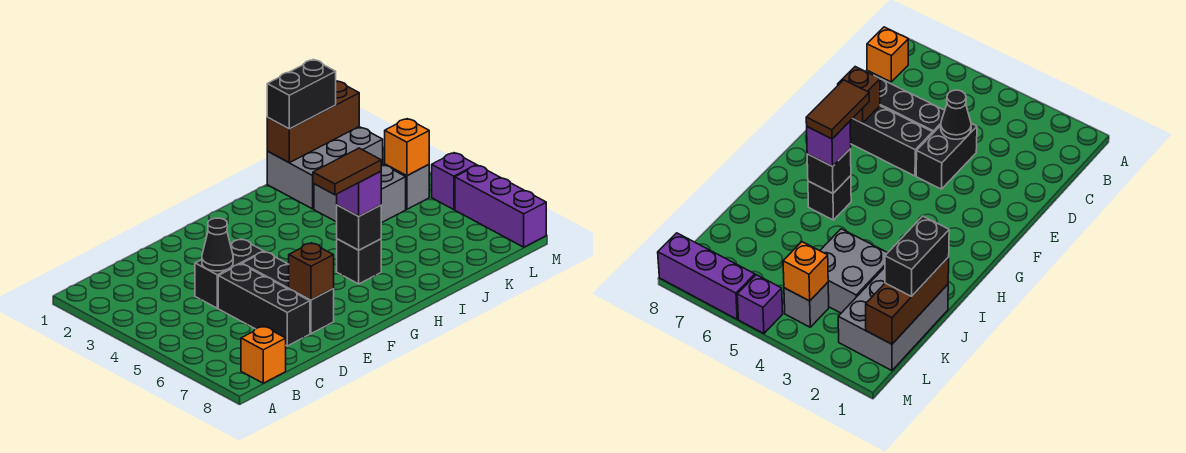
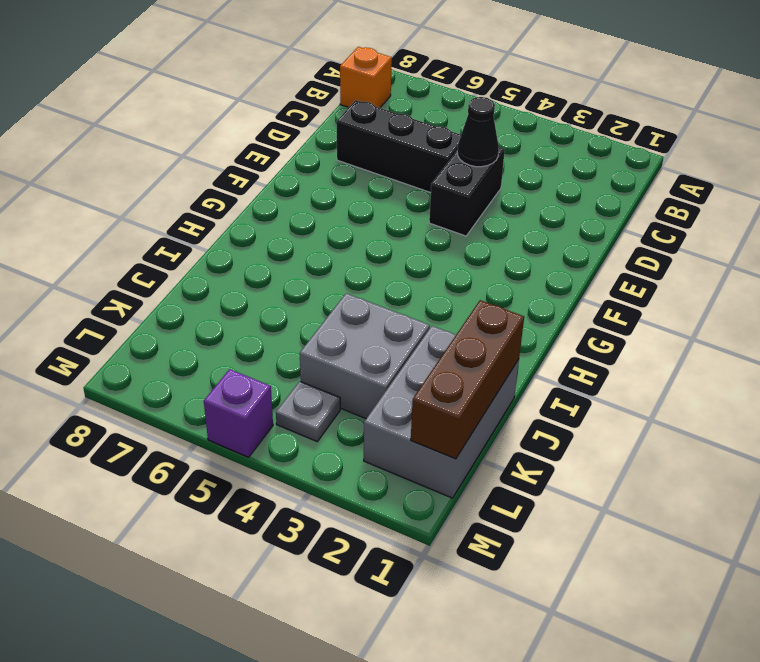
grey plate L4 level 1 -> grey brick L4 level 1
none -> black brick E5:E7 level 1
none -> black brick H6 level 1
none -> purple brick M6:M8 level 1

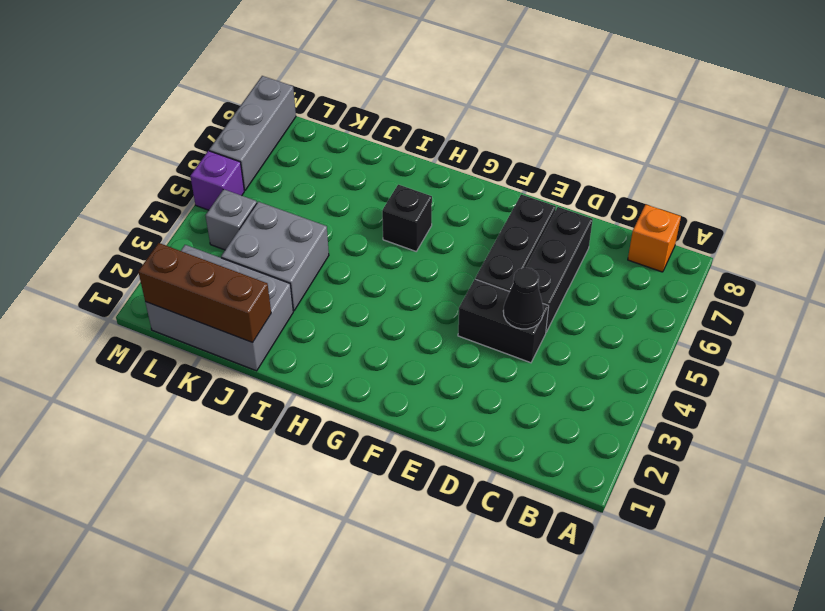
grey brick M6:M8 level 1 -> purple brick M6:M8 level 1
none -> brown brick E7 level 2
none -> black brick H6 level 2
none -> orange brick L4 level 2

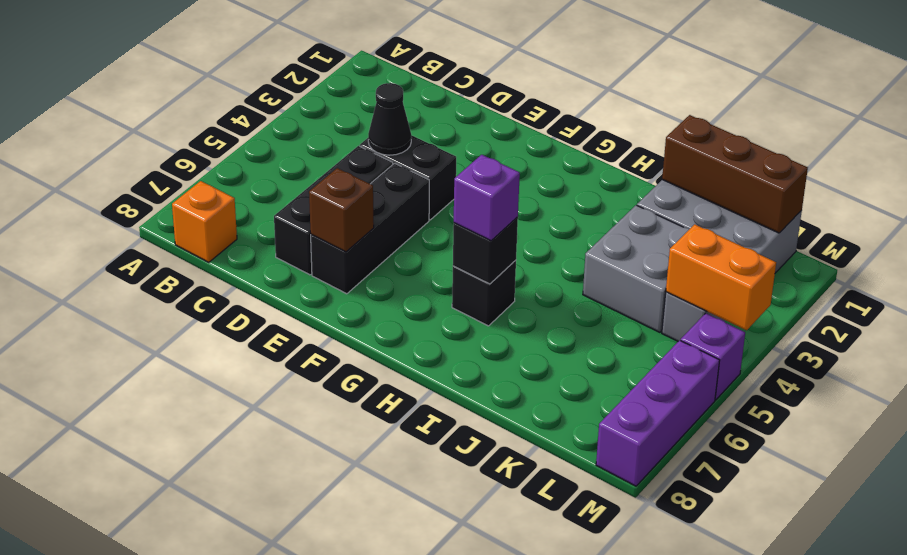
orange brick L4:M4 level 2 -> orange brick L4 level 2
none -> black brick J1:K1 level 3
none -> brown tile G6:H6 level 4

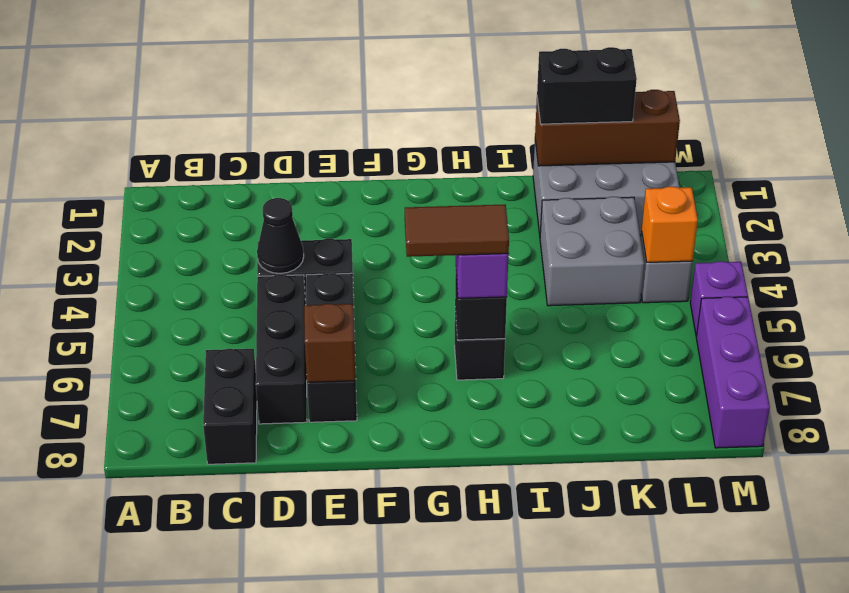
black brick C7:C8 level 1 -> none
none -> orange brick B8 level 1

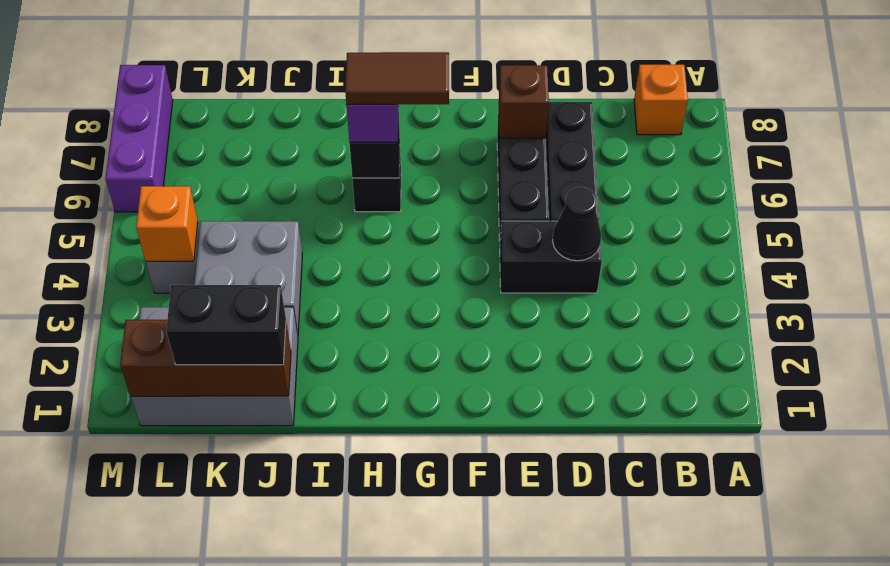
none -> purple brick M5 level 1

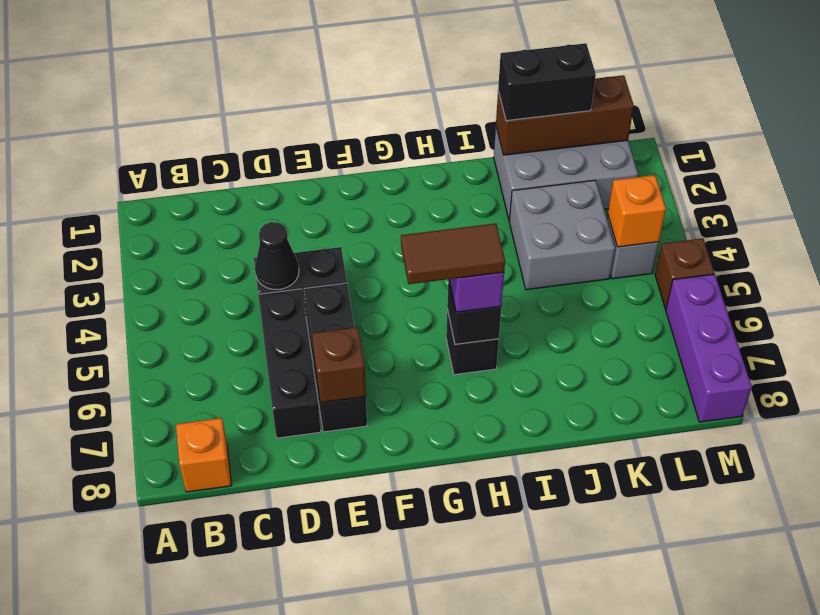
brown brick M5 level 1 -> purple brick M5 level 1

